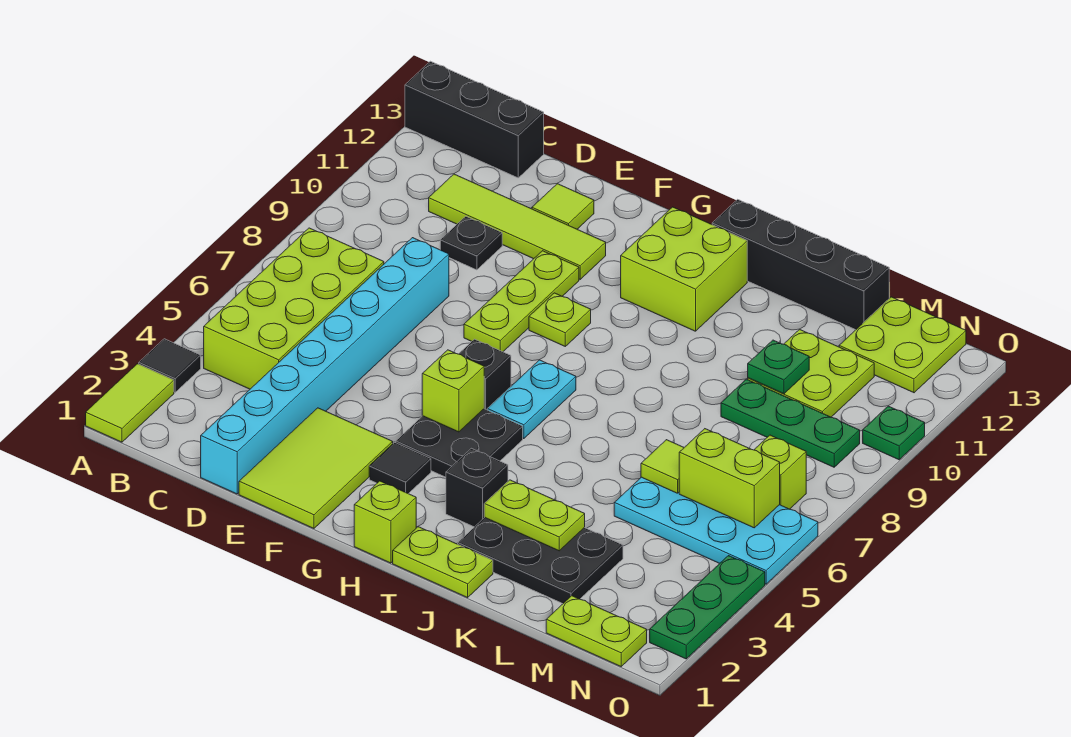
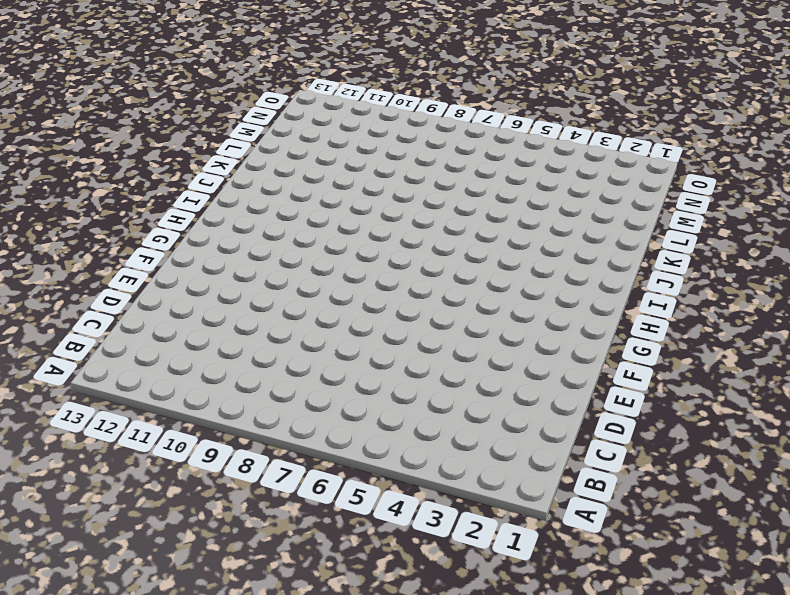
none -> lime tile A1:A2 level 1
none -> black tile A3 level 1
none -> black brick A13:C13 level 1
none -> lime brick B4:C7 level 1

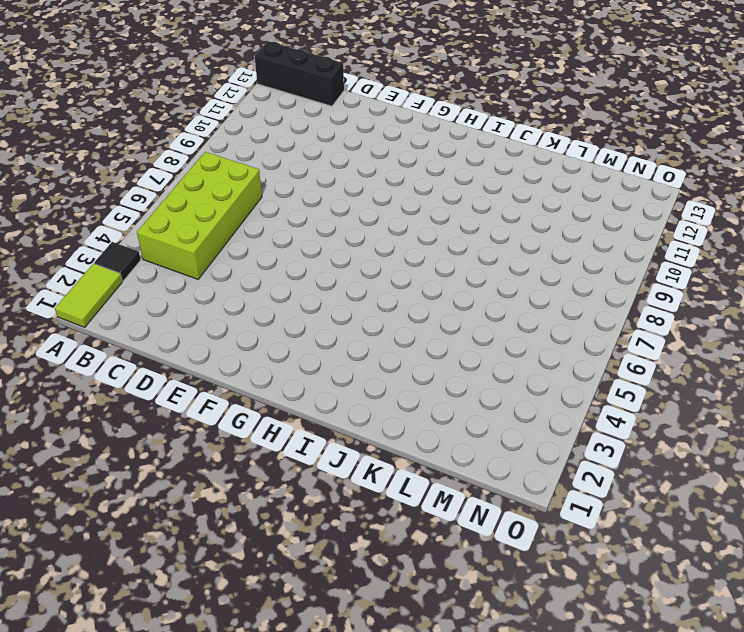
none -> lime tile C11:F11 level 1
none -> cyan brick D1:D8 level 1
none -> black plate D10 level 1
none -> lime tile E1:F3 level 1

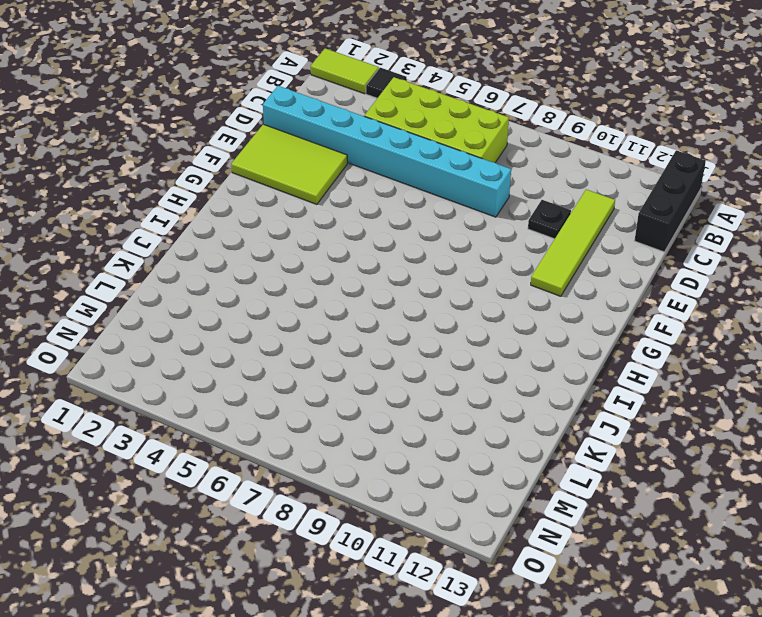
none -> lime tile E12 level 1
none -> lime plate F8:F10 level 1
none -> black tile G3 level 1
none -> black plate G4:H5 level 1

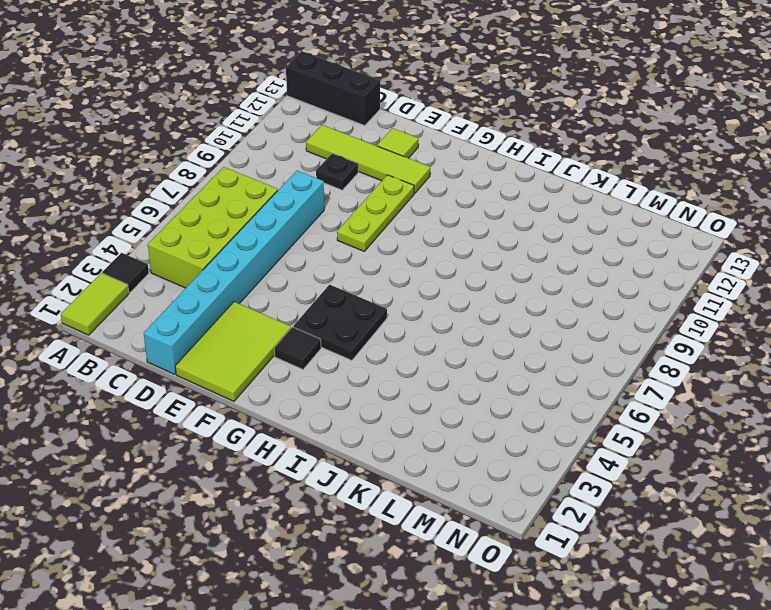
none -> black brick G6 level 1
none -> lime plate G9 level 1
none -> lime brick H1 level 1
none -> cyan plate H6:H7 level 1

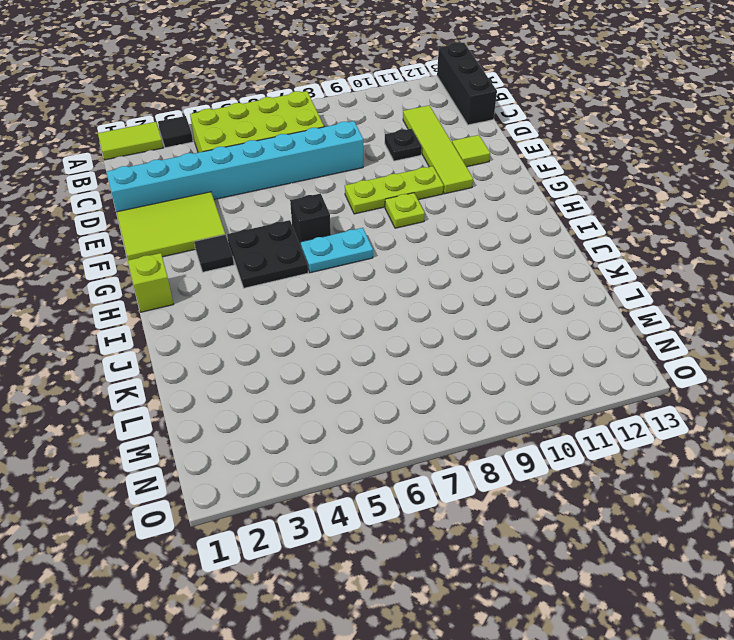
none -> lime brick H11:I12 level 1
none -> lime plate I1:J1 level 1
none -> black brick I3 level 1
none -> black brick I13:L13 level 1

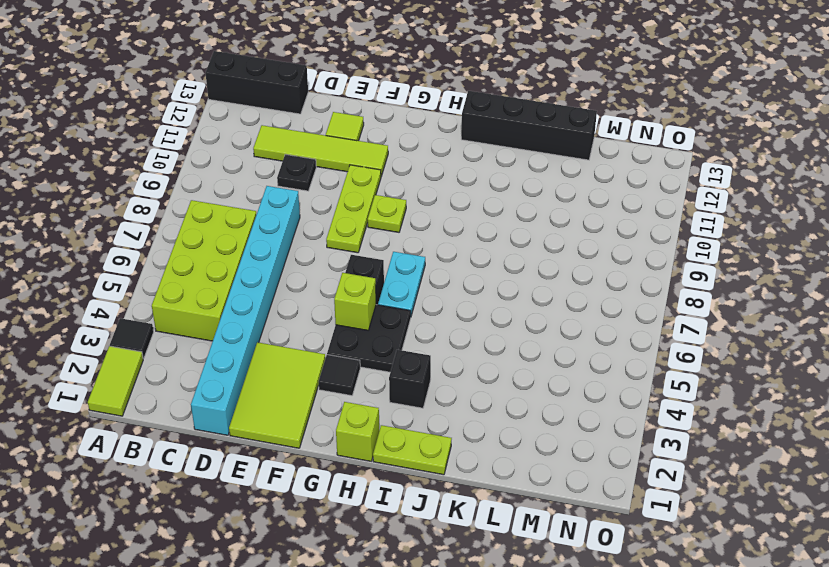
none -> lime brick H11:I12 level 1
none -> black plate J2:L3 level 1
none -> cyan plate L5:O6 level 1
none -> green plate L9:N9 level 1

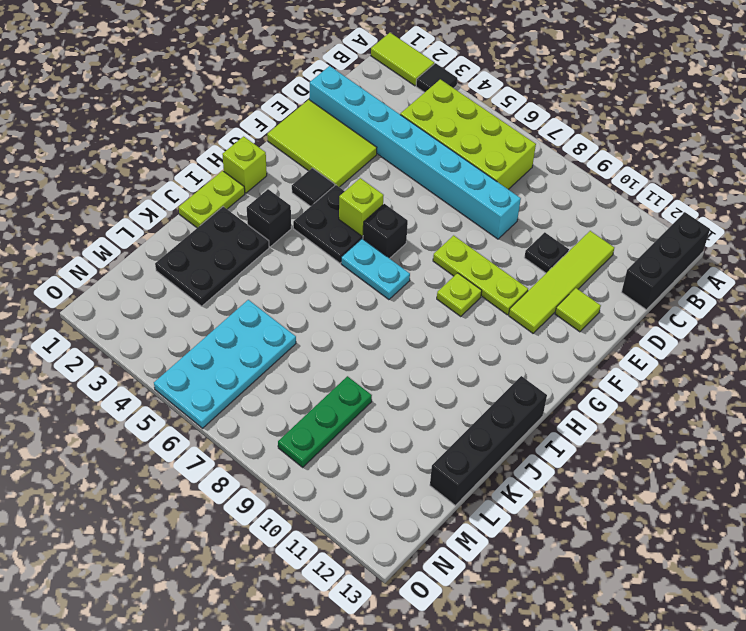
none -> lime brick H11:I12 level 1
none -> lime plate L10:M11 level 1
none -> lime plate M1:N1 level 1
none -> lime plate M12:N13 level 1

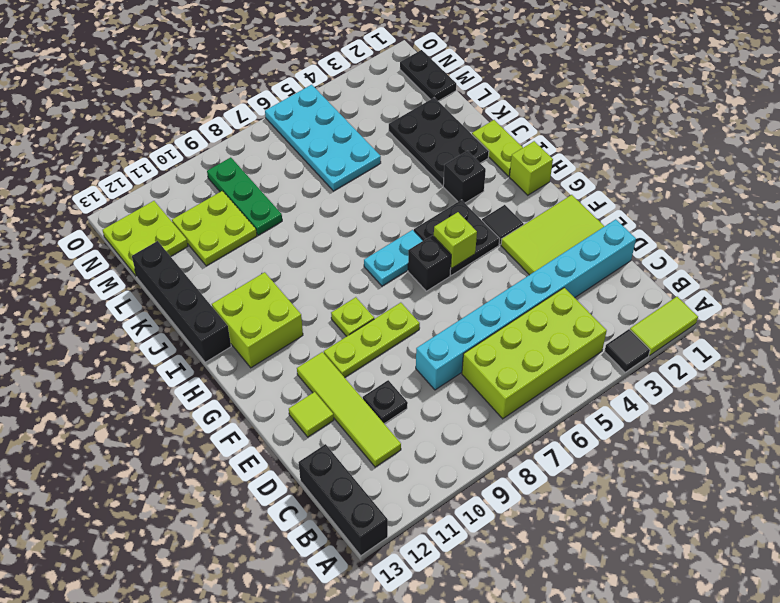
black plate M1:N1 level 1 -> lime plate M1:N1 level 1
none -> lime brick N7 level 1
none -> green plate O2:O4 level 1
none -> green plate O10 level 1
none -> lime plate J3:K3 level 2

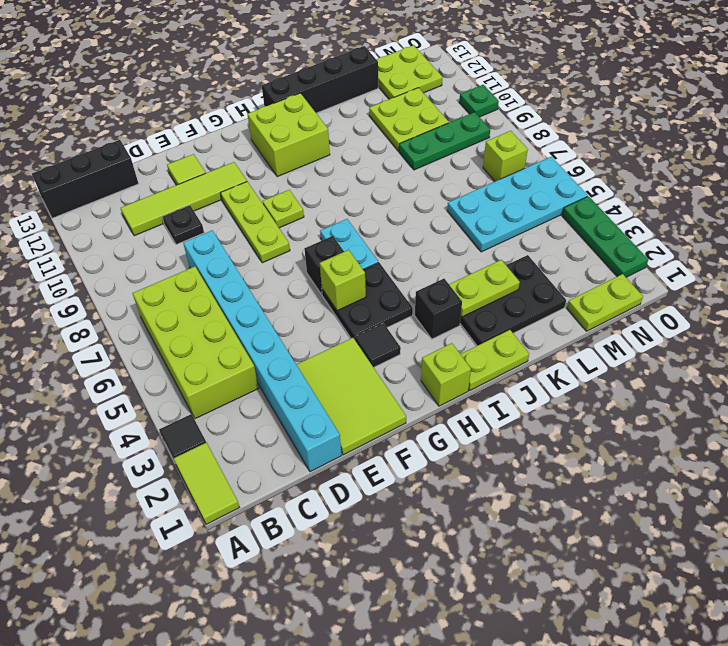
none -> lime tile L6 level 2
none -> green plate L10 level 2
none -> lime brick M6:N6 level 2

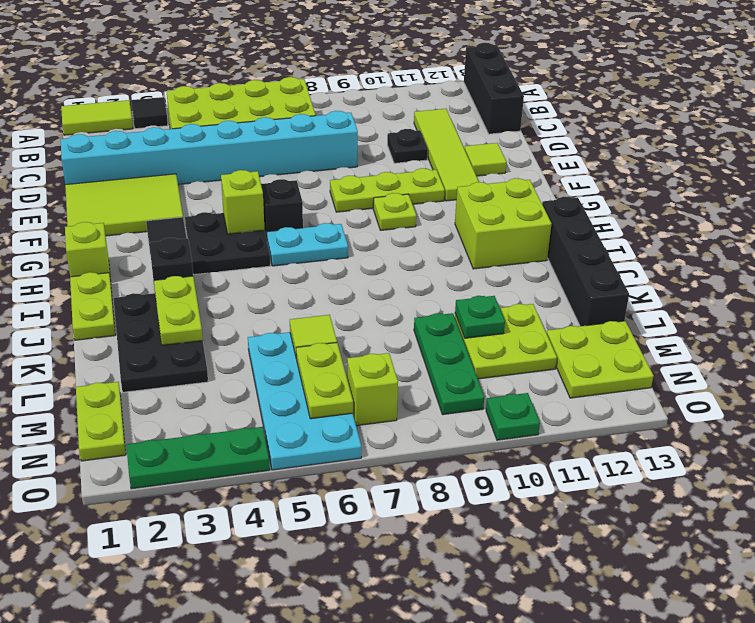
lime plate M6:N6 level 2 -> lime brick M6:N6 level 2

